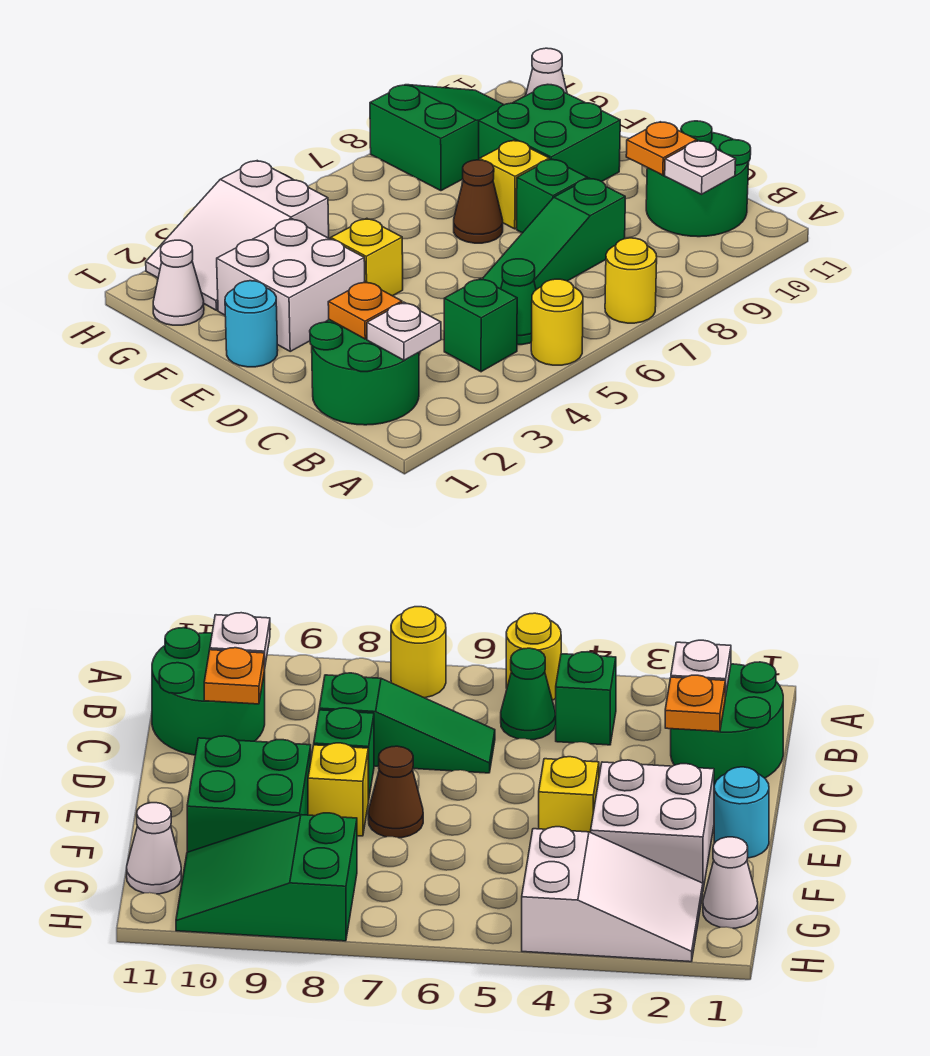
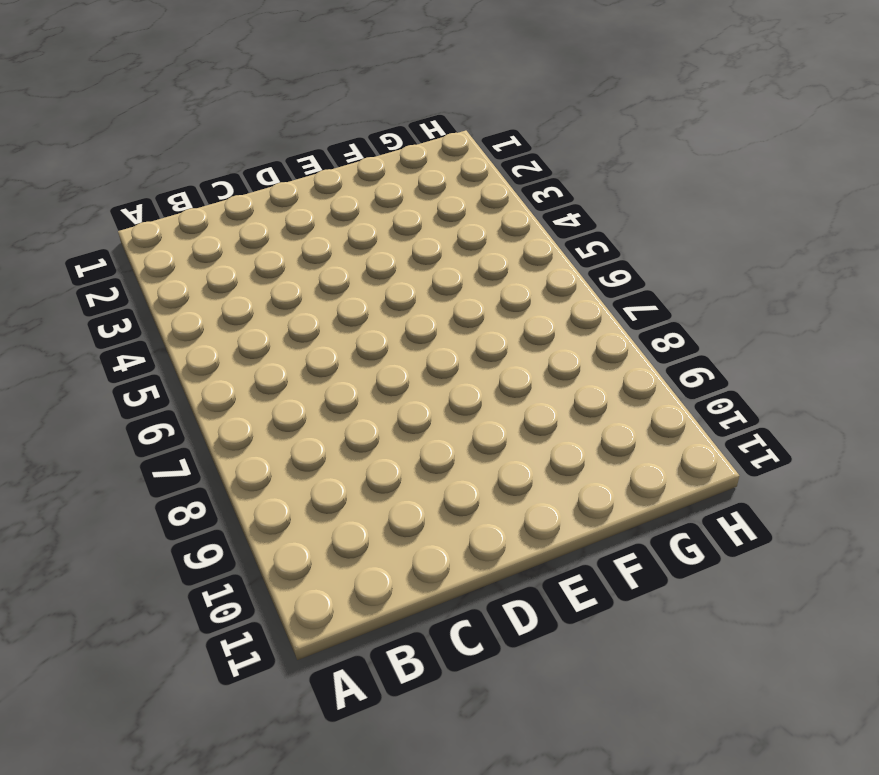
none -> yellow round brick A5 level 1
none -> yellow round brick A7 level 1
none -> green round brick B1:C2 level 1

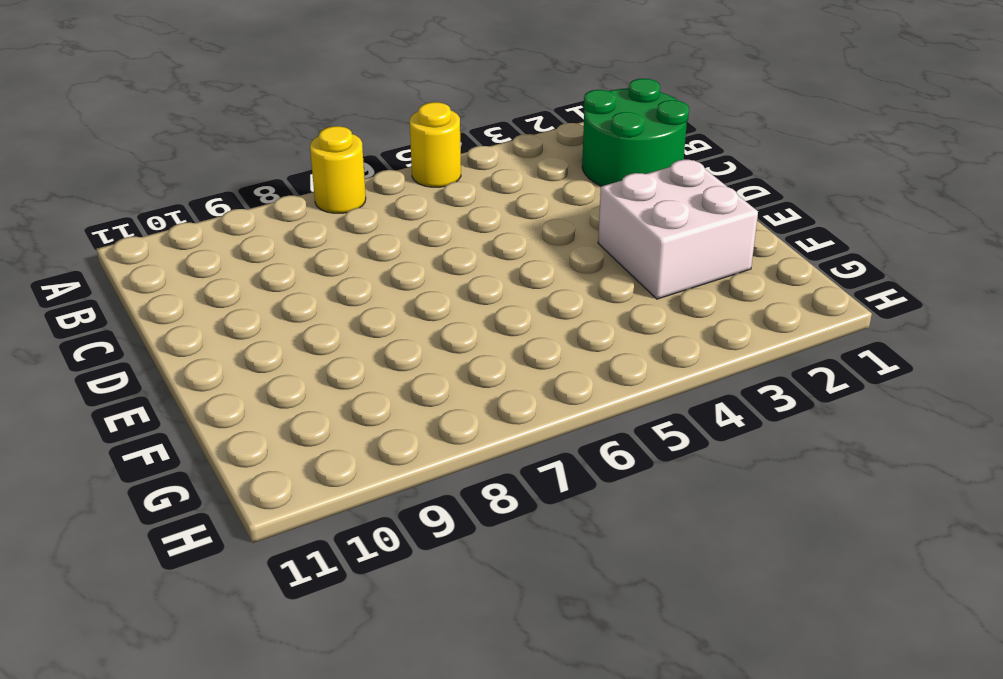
none -> green brick B4 level 1
none -> green cone B5 level 1
none -> green round brick B10:C11 level 1

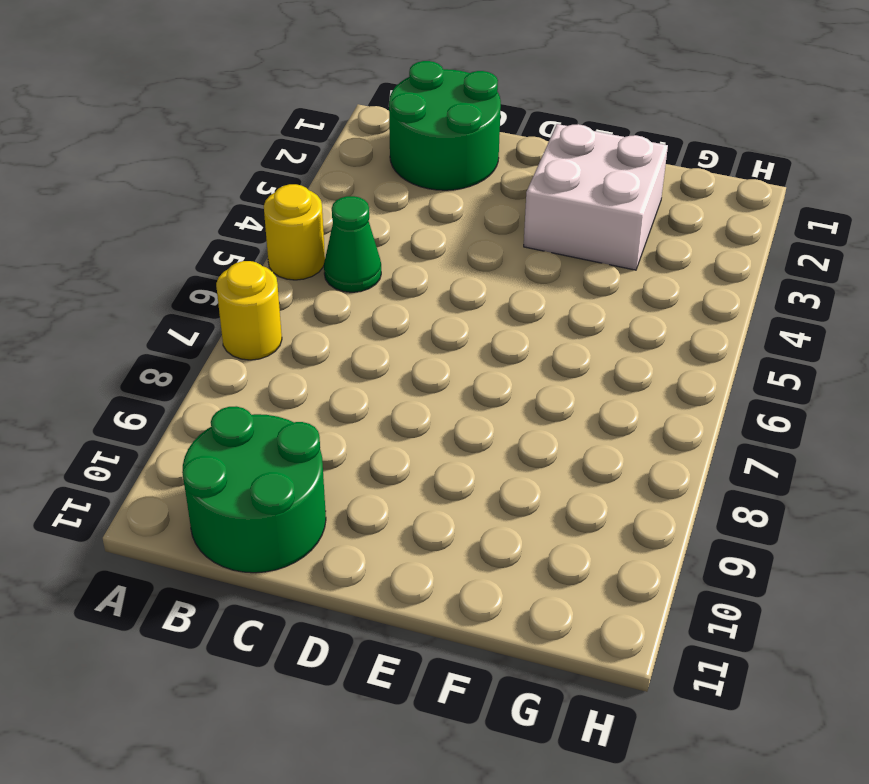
none -> green brick B4 level 1
none -> green slope C6:C8 level 1 top 8
none -> green brick D8 level 1

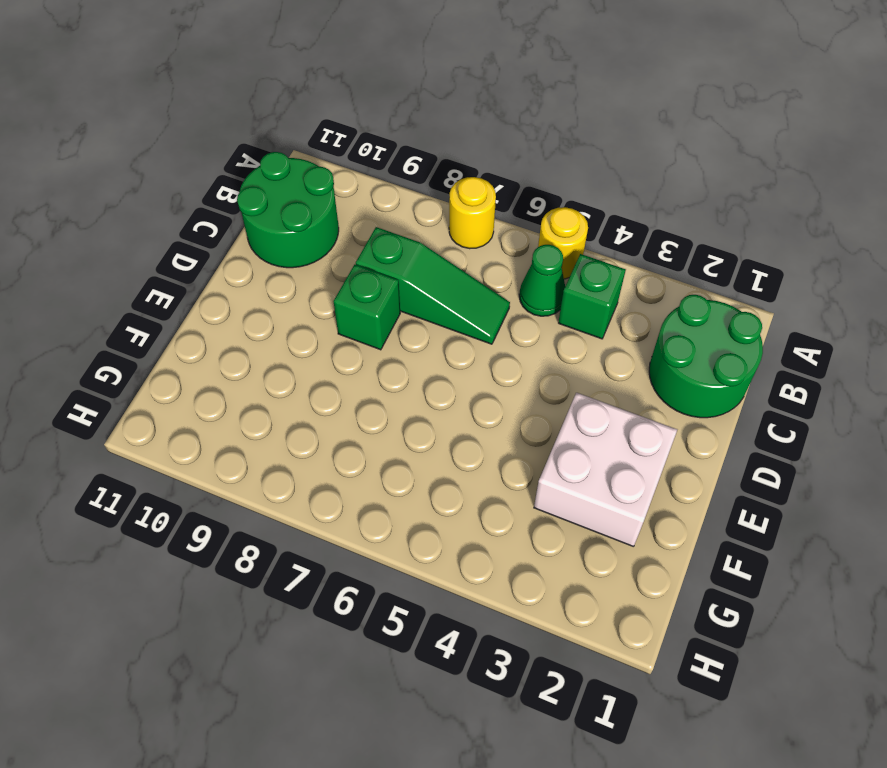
none -> cyan round brick E1 level 1
none -> yellow brick E4 level 1
none -> brown cone E7 level 1

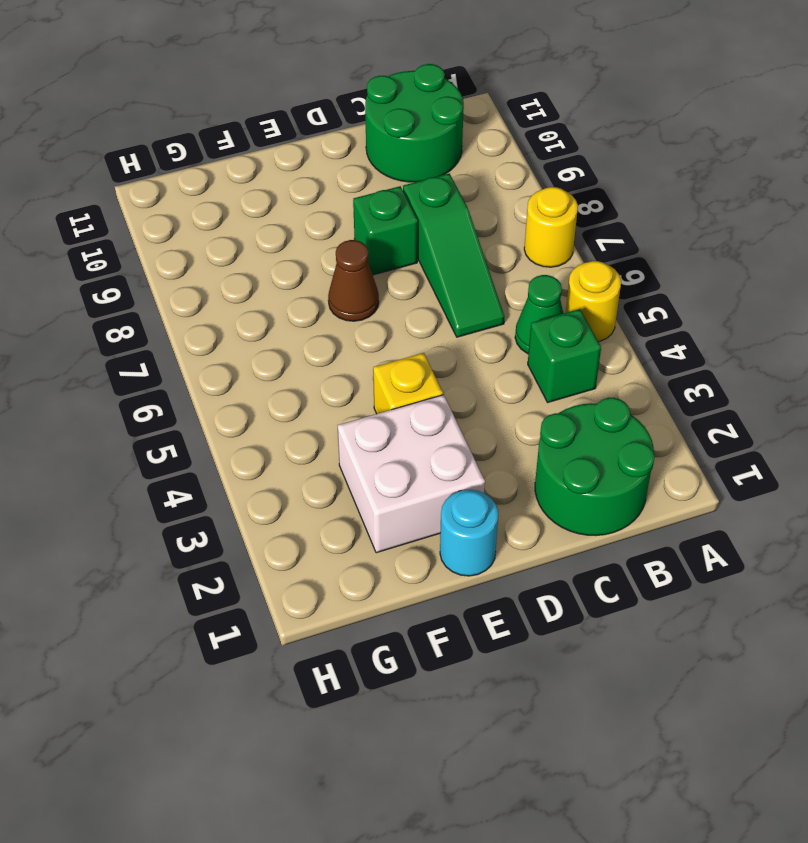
none -> yellow brick E8 level 1
none -> green brick E9:F10 level 1
none -> white cone G1 level 1

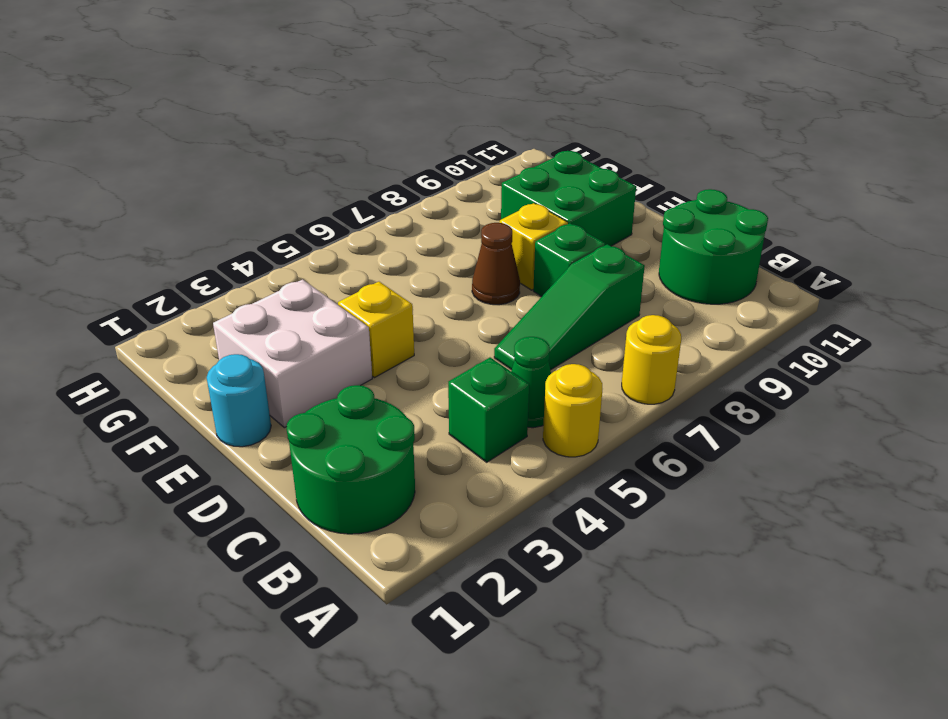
none -> white cone G1 level 1
none -> white slope G2:H4 level 1 top 4
none -> green slope G8:H10 level 1 top 8

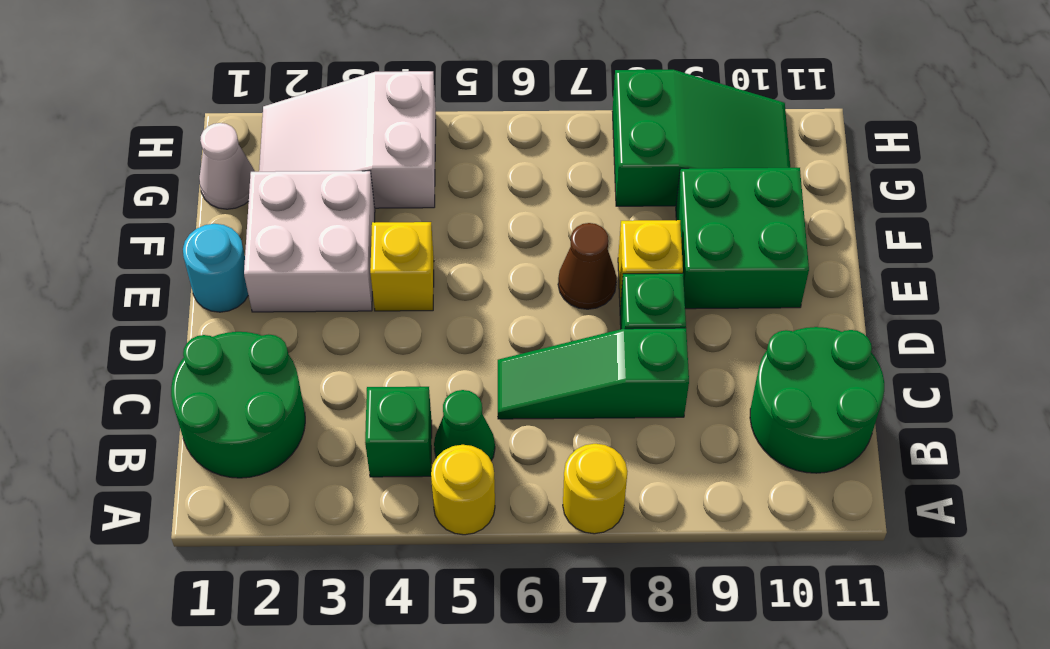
none -> white cone G11 level 1
none -> white plate B2 level 2
none -> white plate B10 level 2

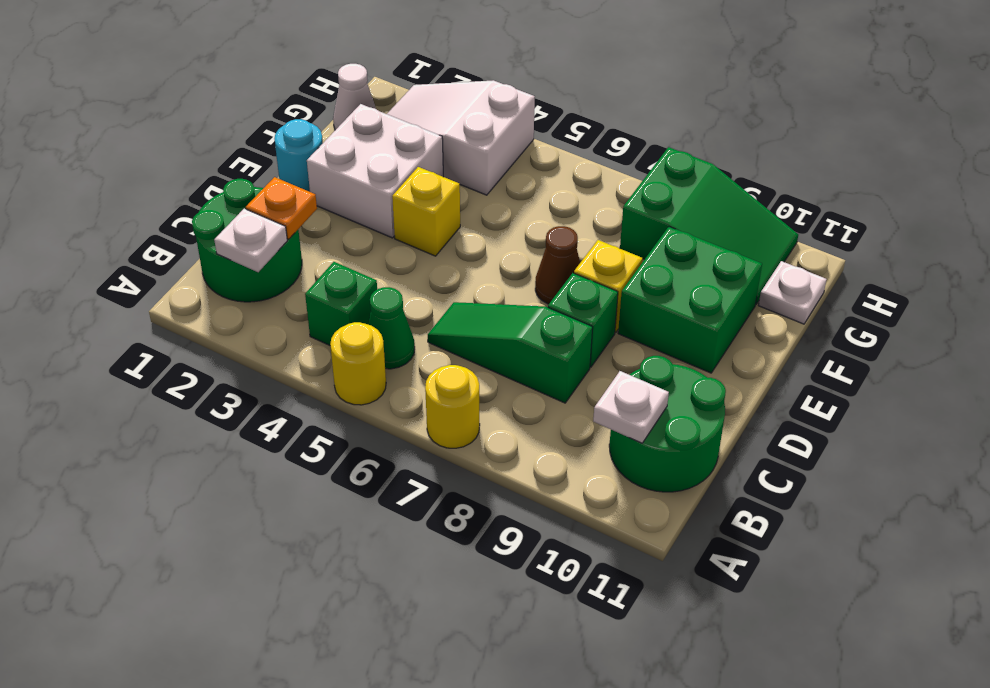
white plate G11 level 1 -> white cone G11 level 1
none -> orange plate C10 level 2

